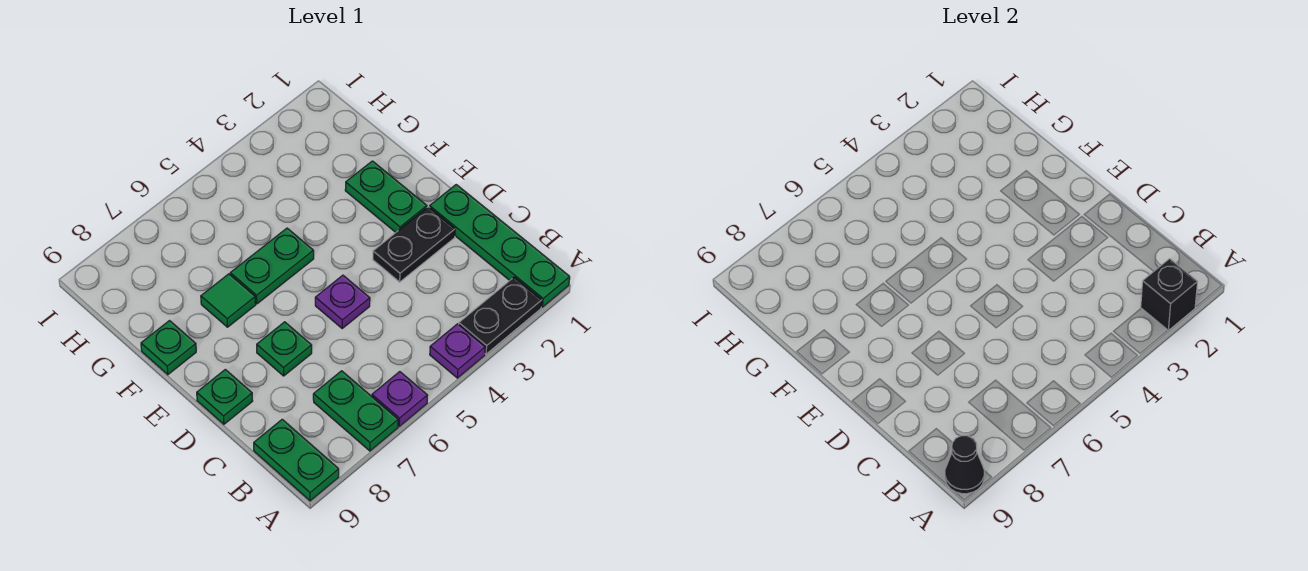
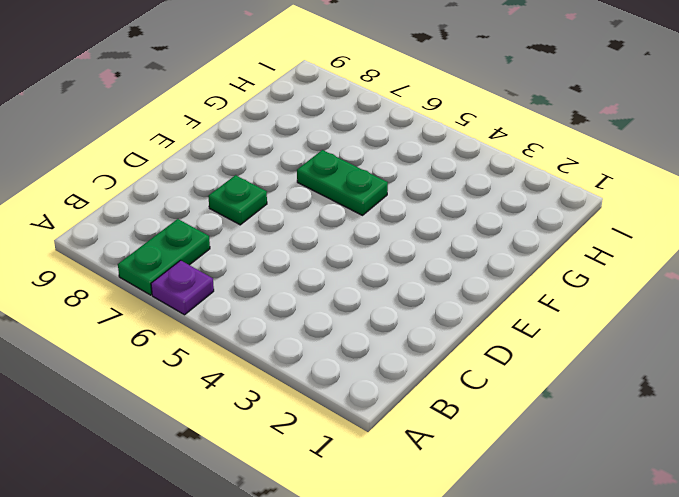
none -> green plate A1:D1 level 1
none -> black plate A2:A3 level 1
none -> purple plate A4 level 1

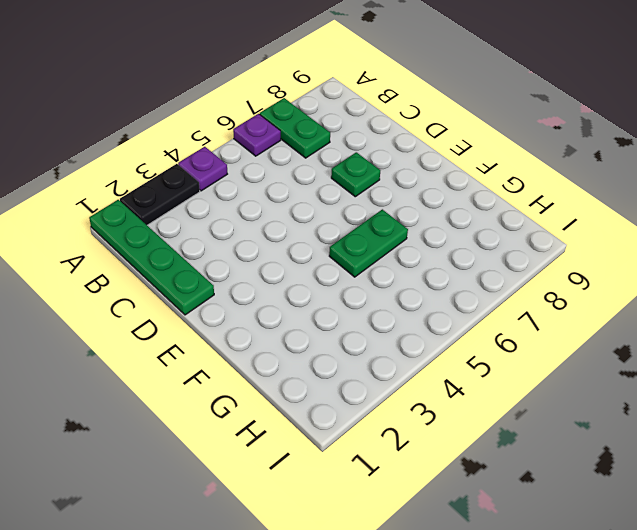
none -> green plate A9:B9 level 1
none -> black plate D2:D3 level 1
none -> purple plate D5 level 1

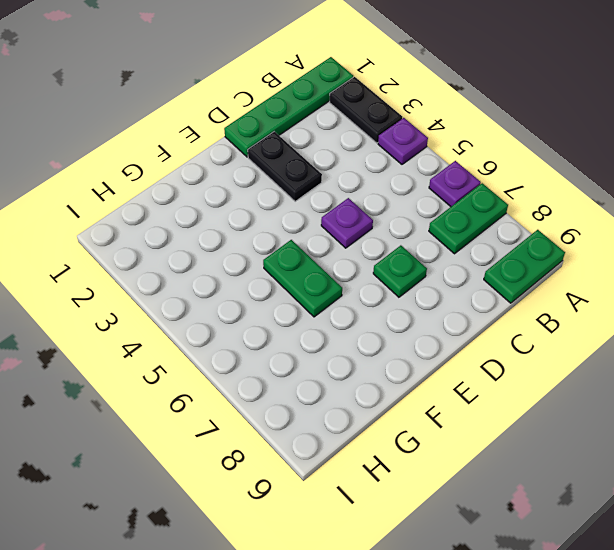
none -> green plate D9 level 1
none -> green plate E2:F2 level 1
none -> green tile F7 level 1

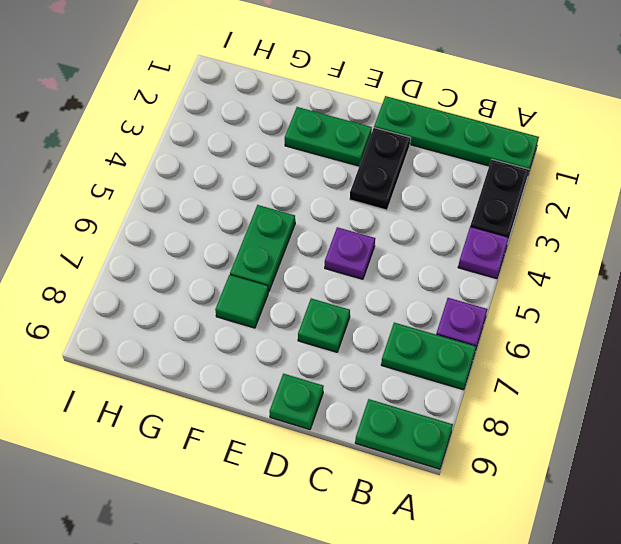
none -> green plate F9 level 1
none -> black brick A2 level 2
none -> black cone A9 level 2

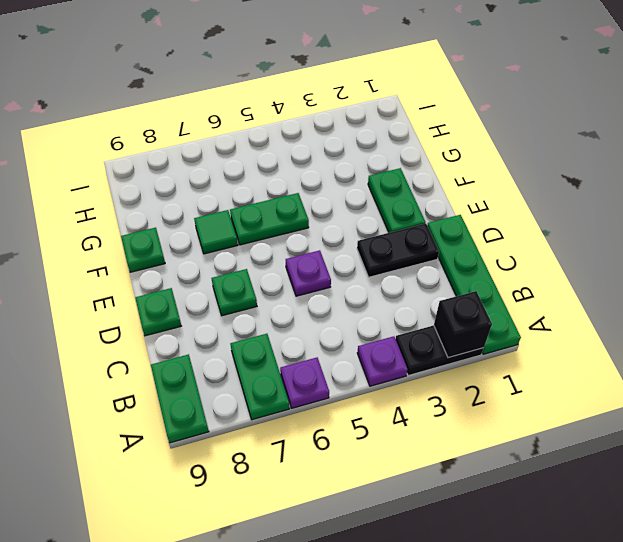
none -> black cone A9 level 2

